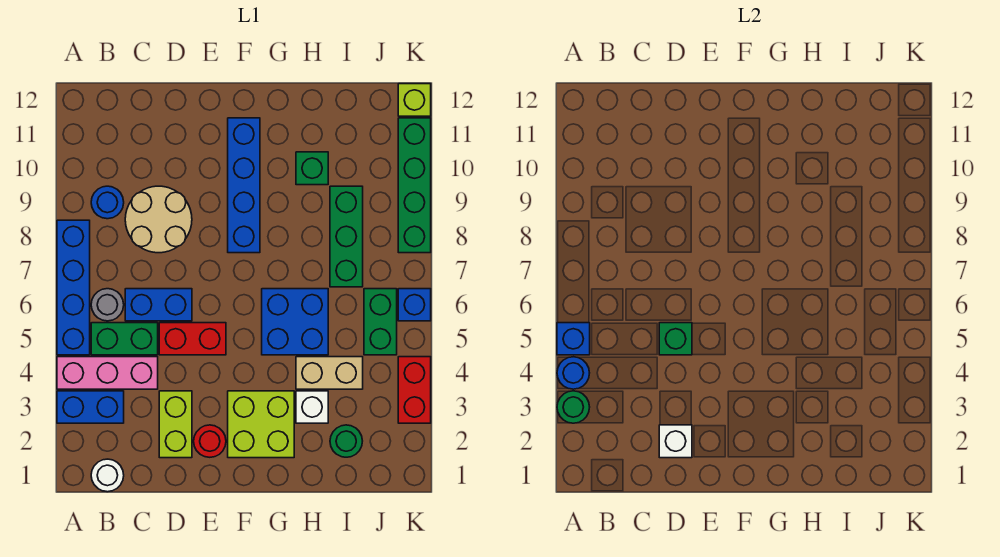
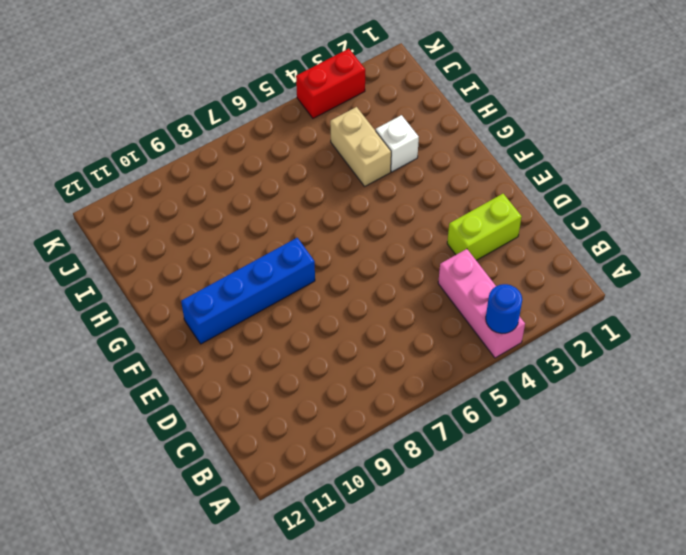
none -> blue brick A3:B3 level 1
none -> blue brick A5:A8 level 1
none -> white round brick B1 level 1
none -> green brick B5:C5 level 1

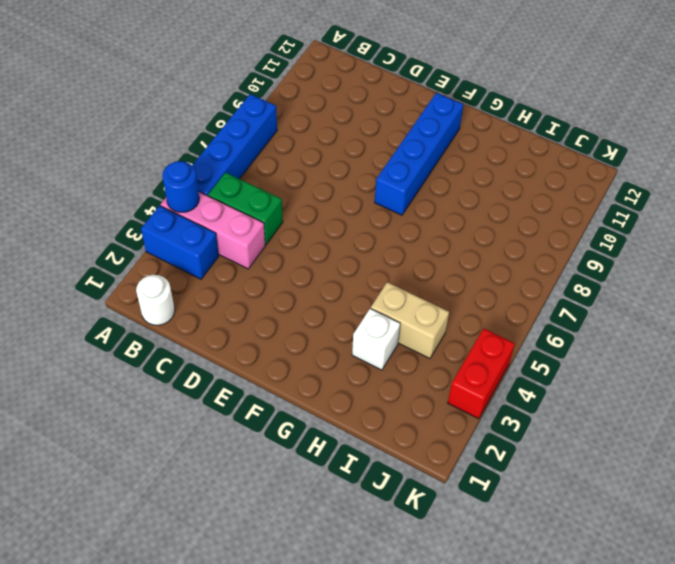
none -> grey round brick B6 level 1
none -> blue round brick B9 level 1
none -> blue brick C6:D6 level 1
none -> tan round brick C8:D9 level 1

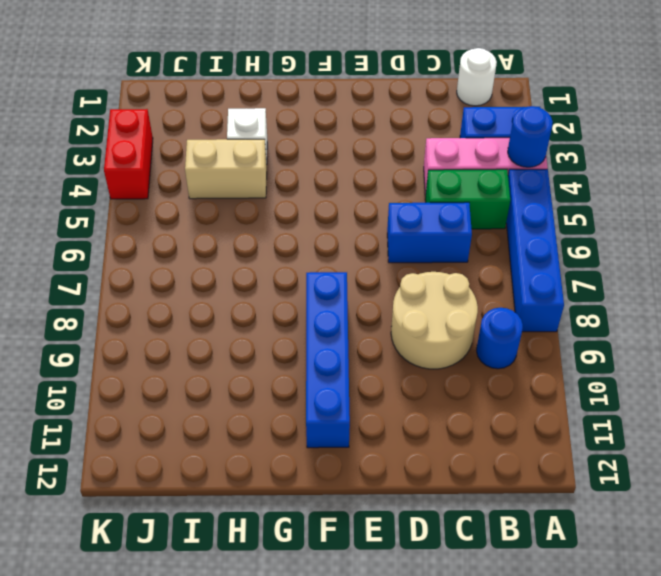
none -> grey round brick B6 level 1
none -> lime brick D2:D3 level 1
none -> red brick D5:E5 level 1
none -> red round brick E2 level 1

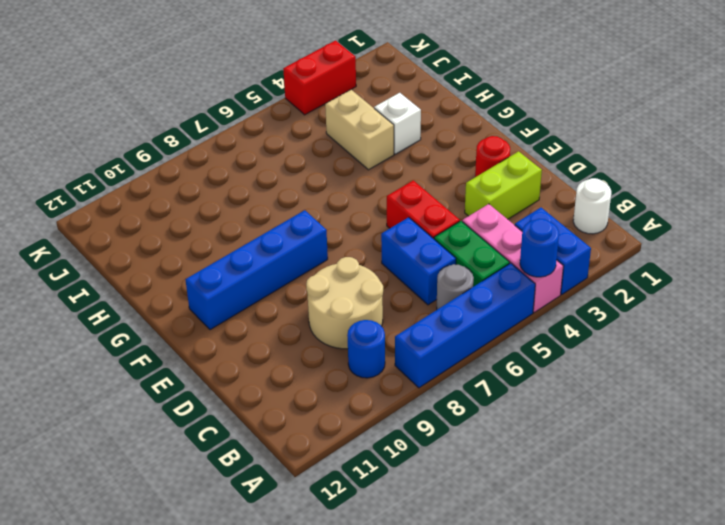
none -> lime brick F2:G3 level 1
none -> blue brick G5:H6 level 1
none -> green brick H10 level 1
none -> green round brick I2 level 1

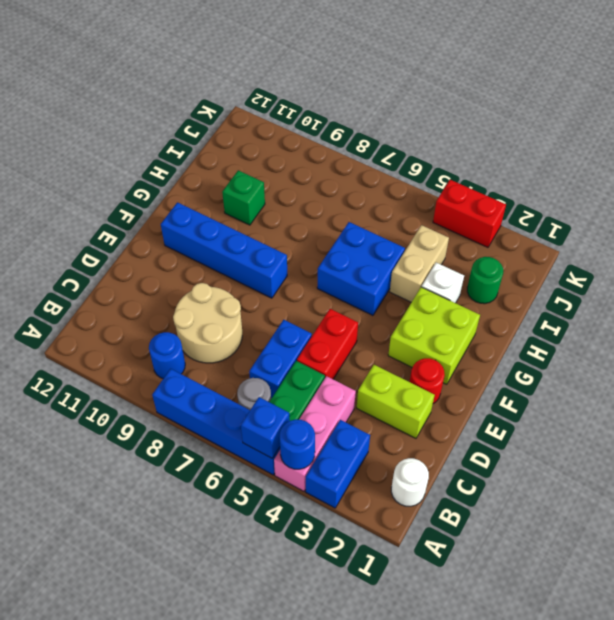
none -> green brick I7:I9 level 1
none -> green brick J5:J6 level 1
none -> blue brick K6 level 1
none -> green brick K8:K11 level 1

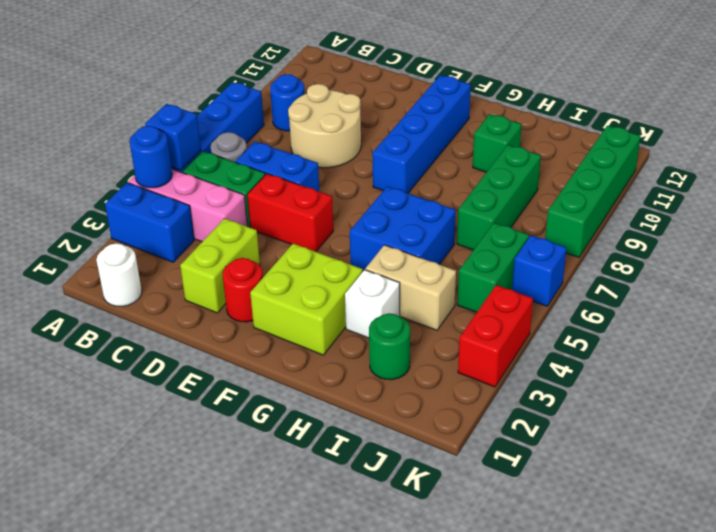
none -> lime brick K12 level 1
none -> green round brick A3 level 2
none -> white brick D2 level 2
none -> green brick D5 level 2

